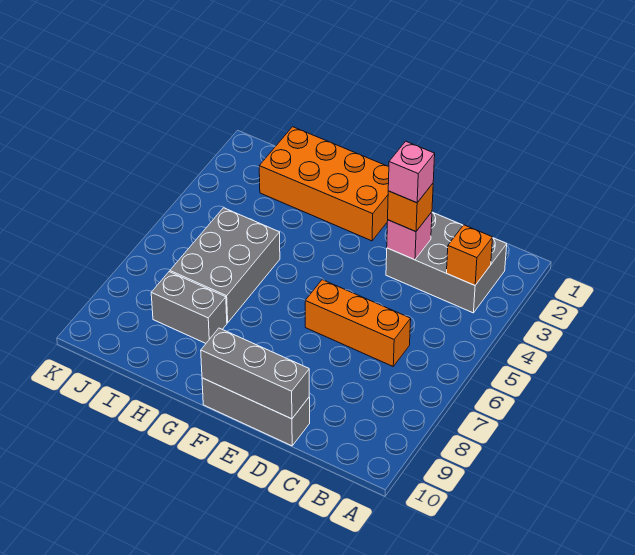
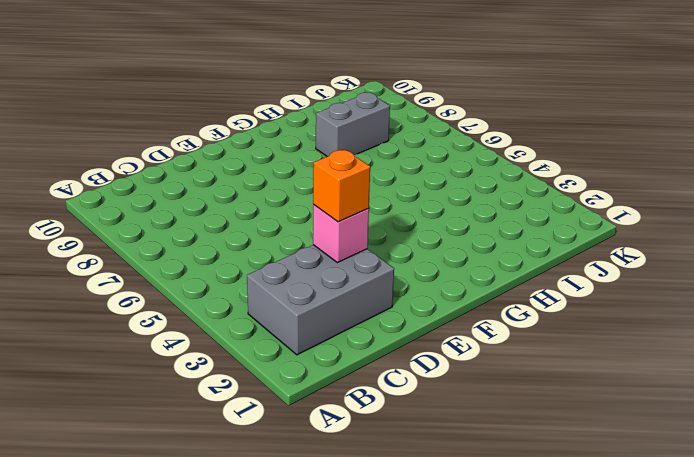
none -> orange brick C6:E6 level 1
none -> grey brick D10:F10 level 1

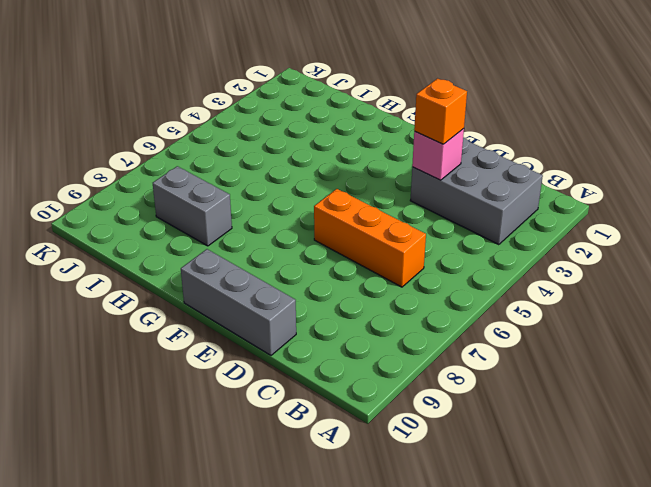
none -> orange brick F1:I2 level 1
none -> grey brick H5:I7 level 1

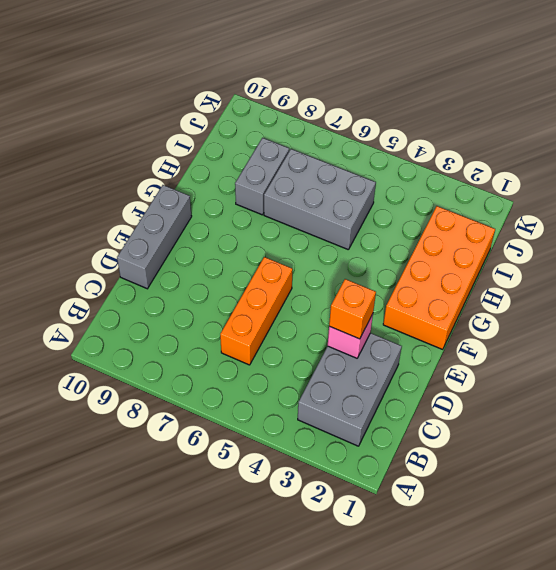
none -> orange brick B3 level 2
none -> grey brick D10:F10 level 2

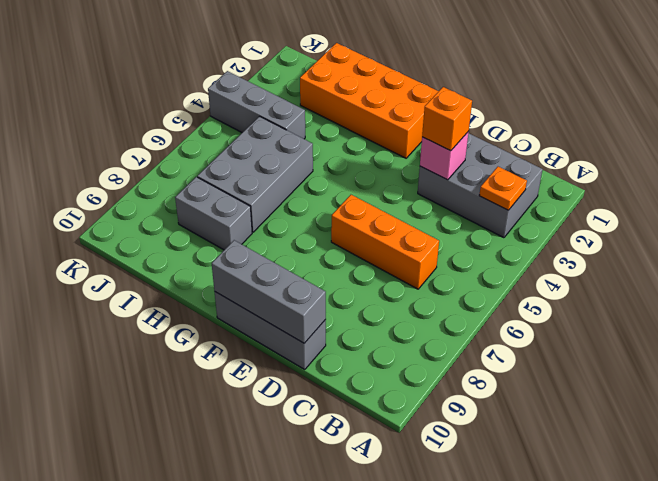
orange plate B3 level 2 -> orange brick B3 level 2
grey brick I4:K4 level 1 -> none
none -> pink brick D3 level 4

